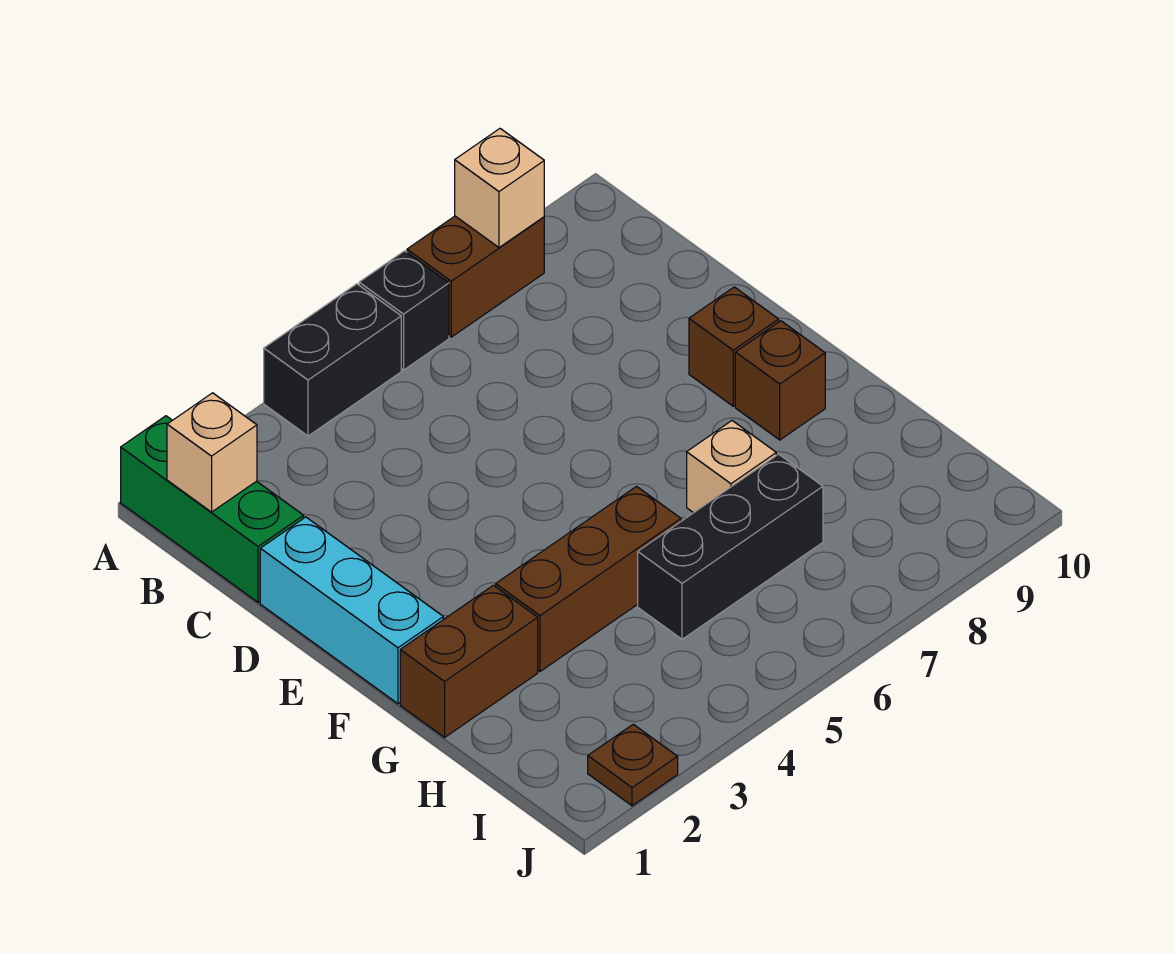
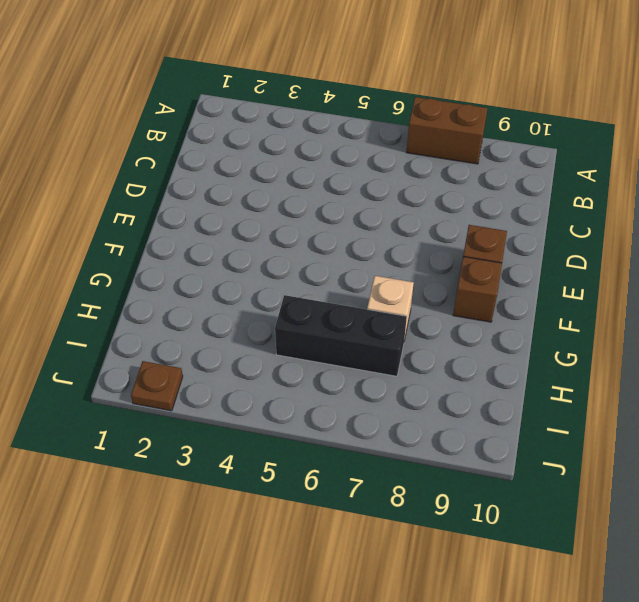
none -> green brick A1:C1 level 1
none -> black brick A4:A5 level 1
none -> black brick A6 level 1

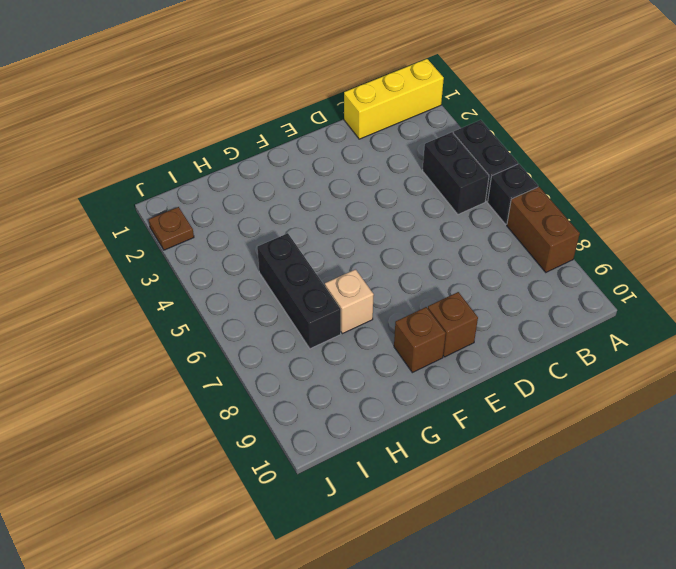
yellow brick A1:C1 level 1 -> green brick A1:C1 level 1
black brick B4:B5 level 1 -> none
none -> cyan brick D1:F1 level 1
none -> brown brick G1:G2 level 1
none -> brown brick G3:G5 level 1

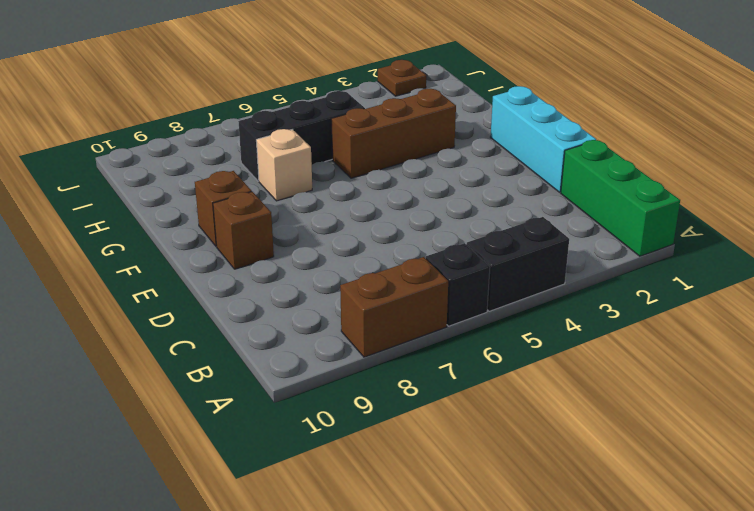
none -> brown brick G1:G2 level 1
none -> tan brick A8 level 2
none -> tan brick B1 level 2

